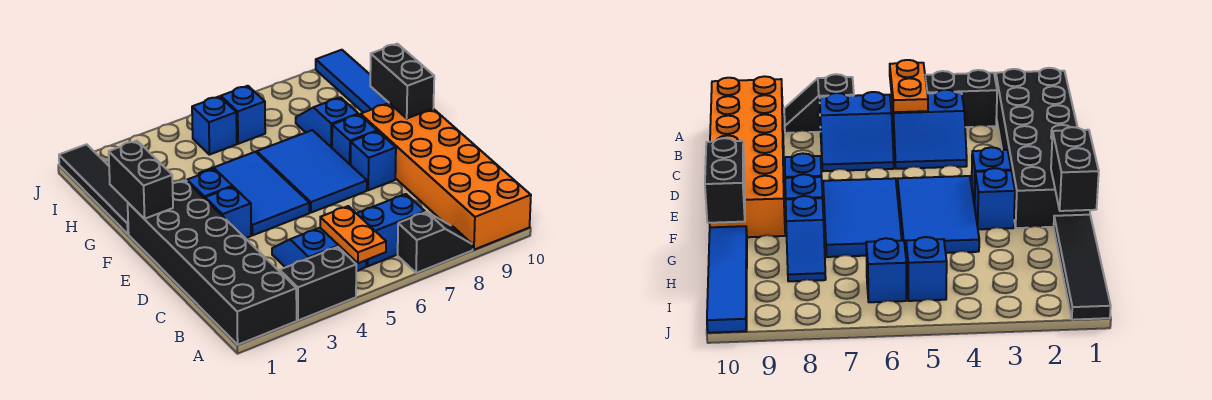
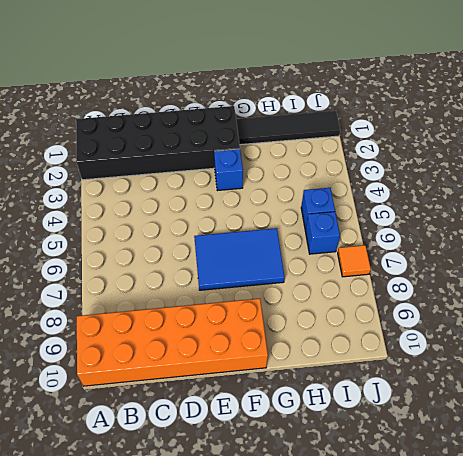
orange tile J7 level 1 -> none
none -> black brick A3:A4 level 1
none -> black slope A7:A8 level 1 top 7
none -> blue slope B4:C5 level 1 top B

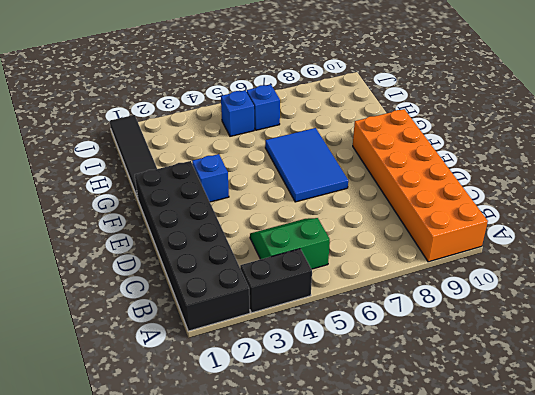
green slope B4:C5 level 1 top B -> blue slope B4:C5 level 1 top B
none -> black slope A7:A8 level 1 top 7
none -> blue slope B6:C7 level 1 top B
none -> blue brick E3 level 1

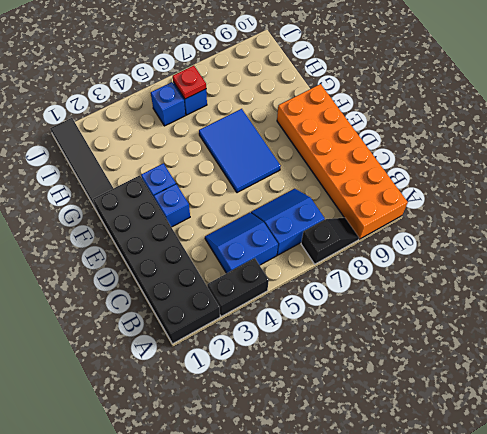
red plate I6 level 2 -> none
none -> blue tile E4:G5 level 1
none -> blue brick E8 level 1
none -> blue brick F8 level 1

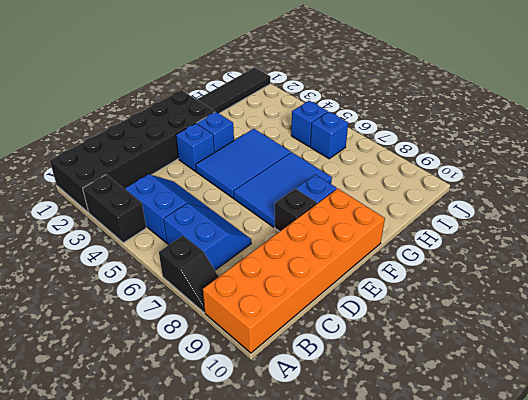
black brick E8 level 1 -> blue brick E8 level 1
none -> blue slope G8:H8 level 1 top G
none -> blue tile G10:J10 level 1
none -> orange plate A5:B5 level 2

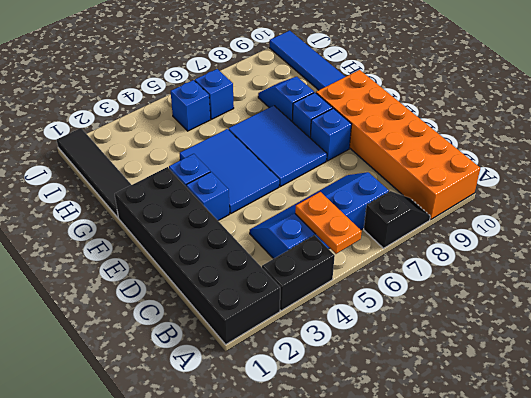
none -> black brick F1:G1 level 2
none -> black brick F10:G10 level 2

